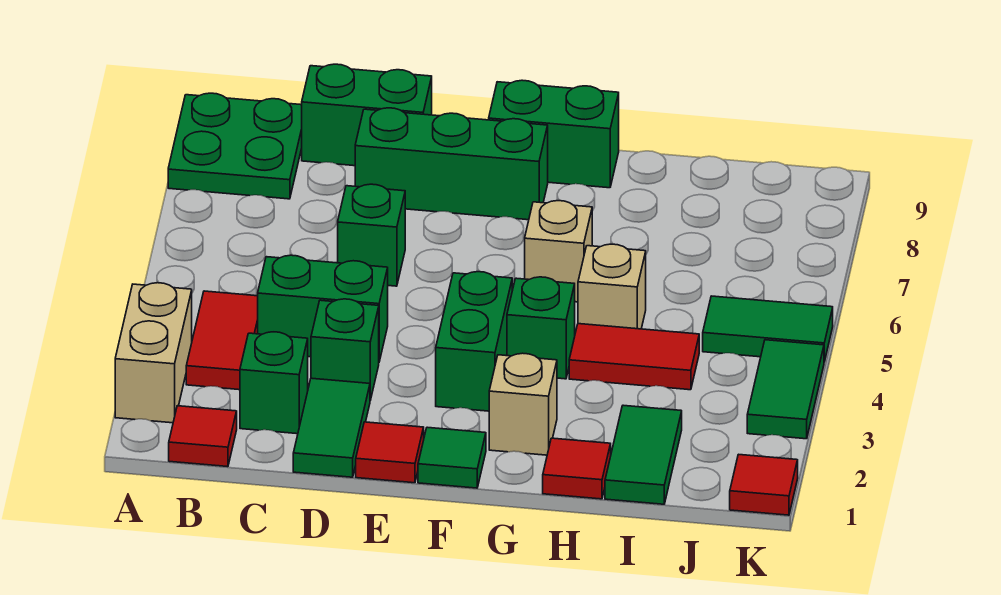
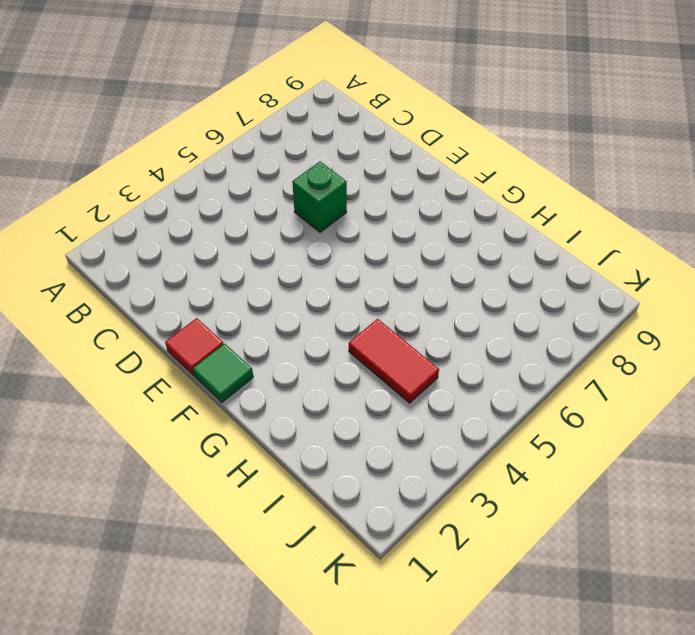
none -> tan brick A2:A3 level 1
none -> green plate A8:B9 level 1
none -> red tile B1 level 1

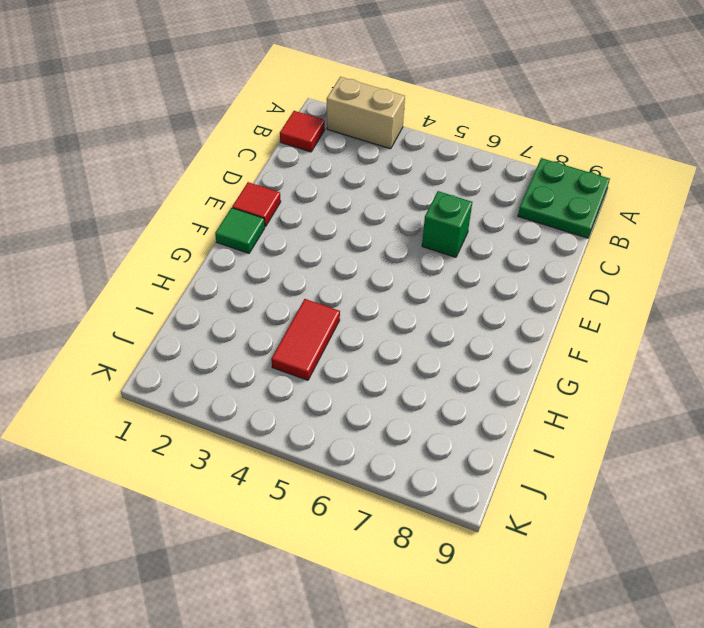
none -> red tile B3:B4 level 1
none -> green brick C2 level 1
none -> green brick C4:D4 level 1

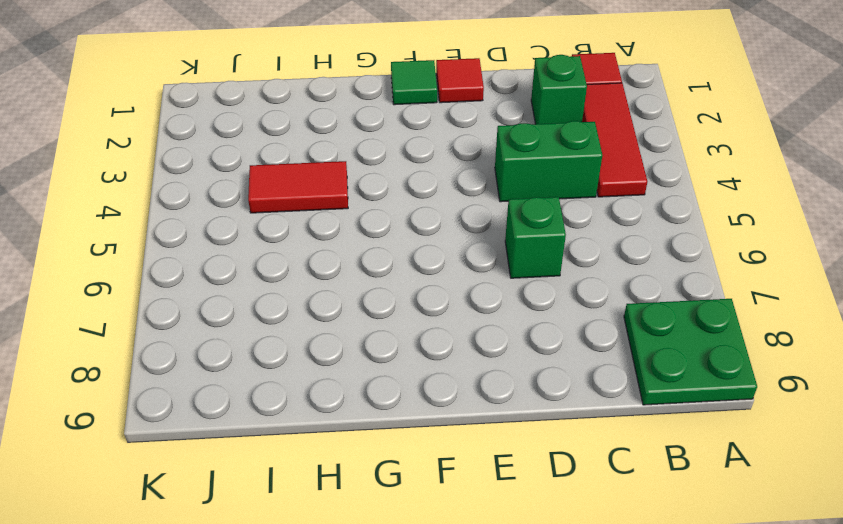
red tile B2:B4 level 1 -> red tile B3:B4 level 1
none -> tan brick A2:A3 level 1
none -> green brick C9:D9 level 1
none -> green tile D1:D2 level 1

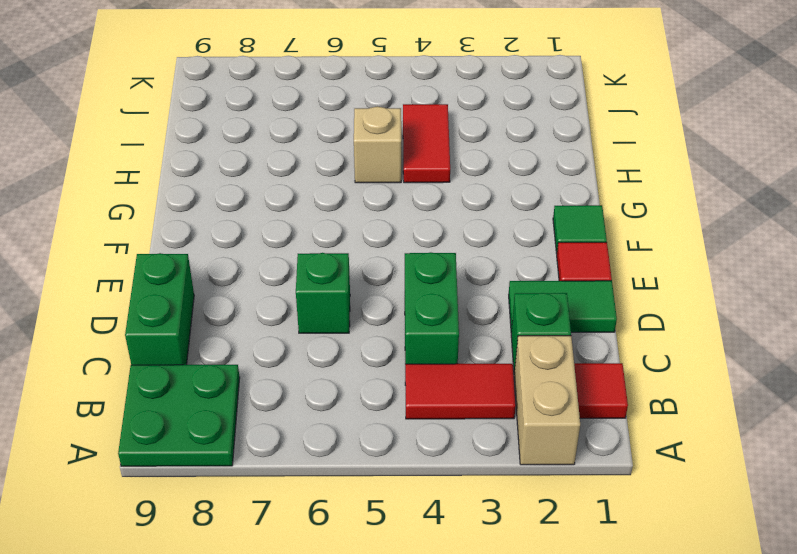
tan brick A2:B2 level 1 -> tan brick A2:A3 level 1
none -> green brick D3 level 1
none -> green brick D8:F8 level 1
none -> green brick F3:F4 level 1

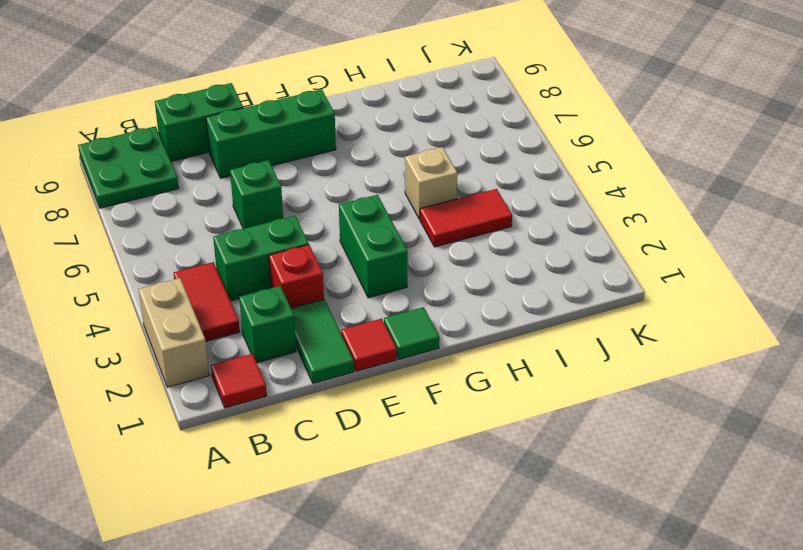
red brick D3 level 1 -> green brick D3 level 1
none -> green brick F9:G9 level 1
none -> tan brick G2 level 1
none -> green brick G4 level 1

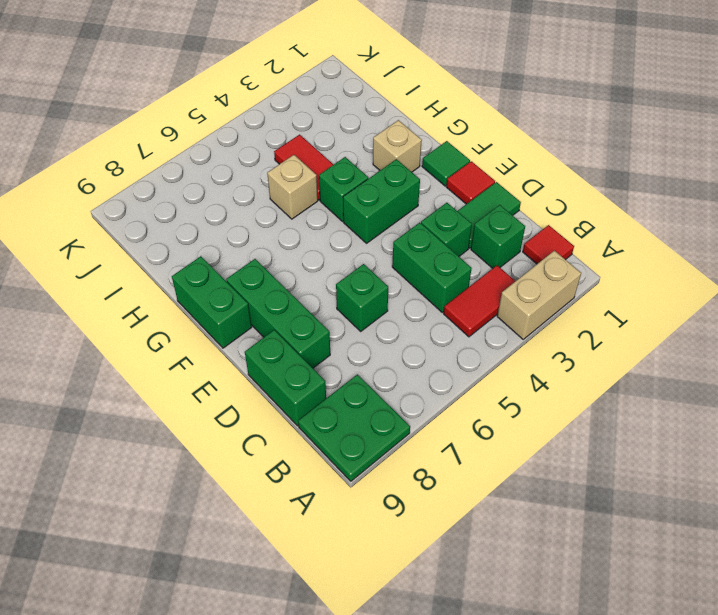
none -> tan brick G6 level 1
none -> red tile H1 level 1
none -> green tile I1:I2 level 1

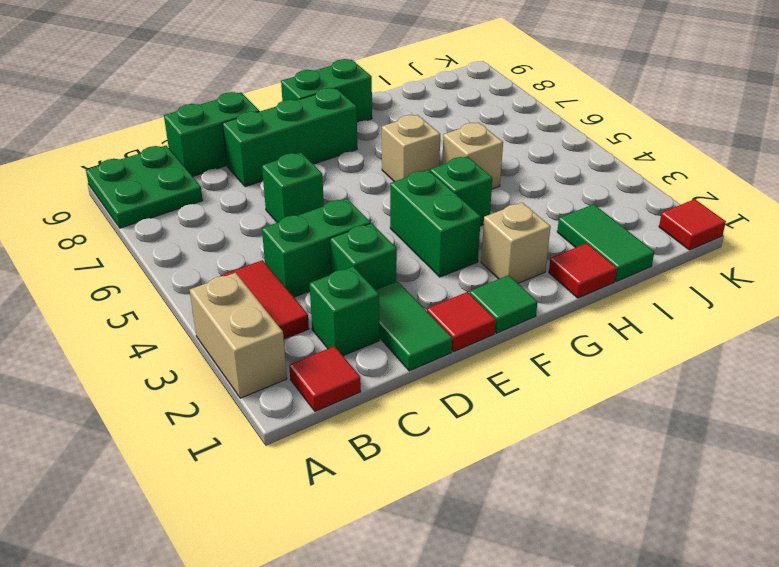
none -> red tile H4:I4 level 1
none -> green tile J5:K5 level 1
none -> green tile K3:K4 level 1

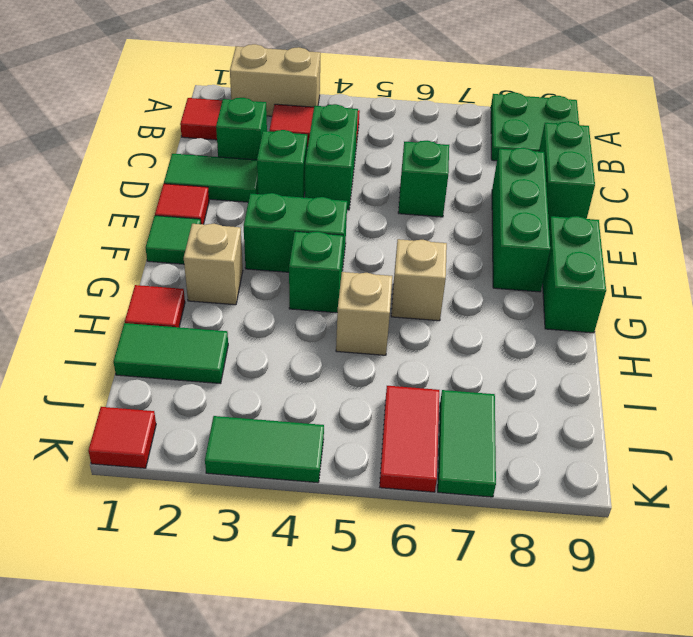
red tile J6:K6 level 1 -> red tile H4:I4 level 1
green tile J7:K7 level 1 -> green tile J5:K5 level 1

